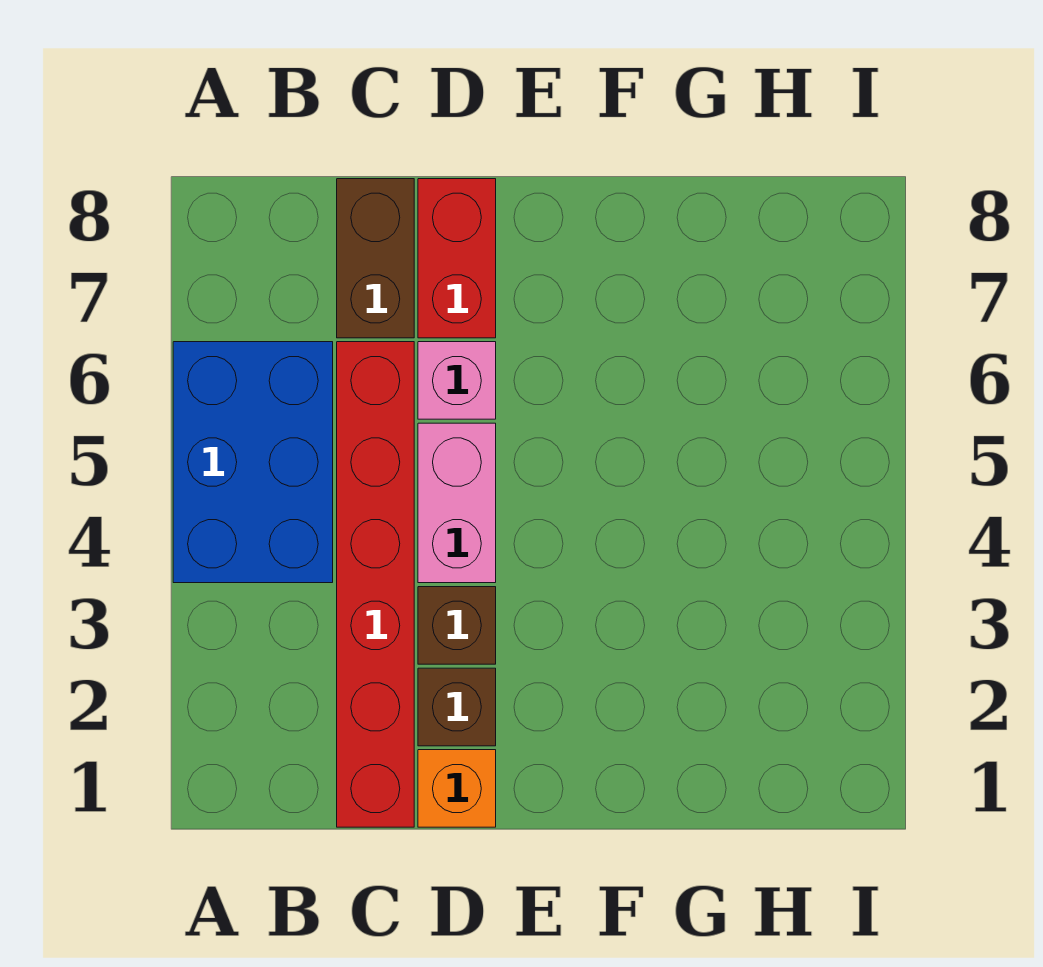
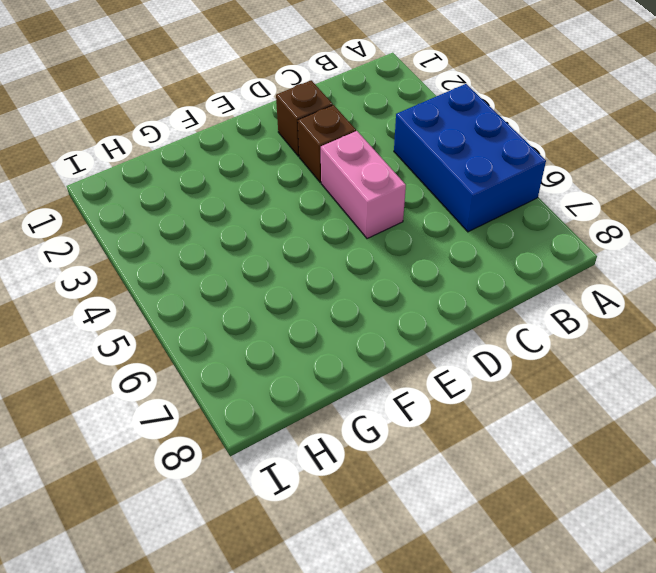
none -> red brick C1:C6 level 1
none -> brown brick C7:C8 level 1

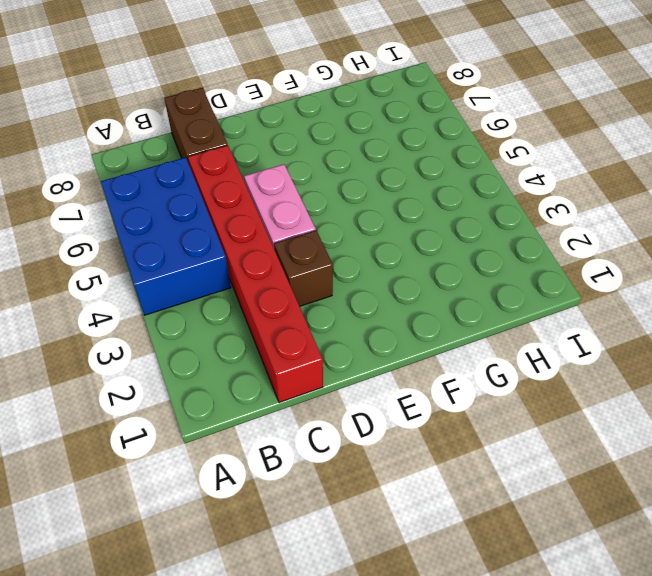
none -> orange brick D1 level 1
none -> brown brick D2 level 1

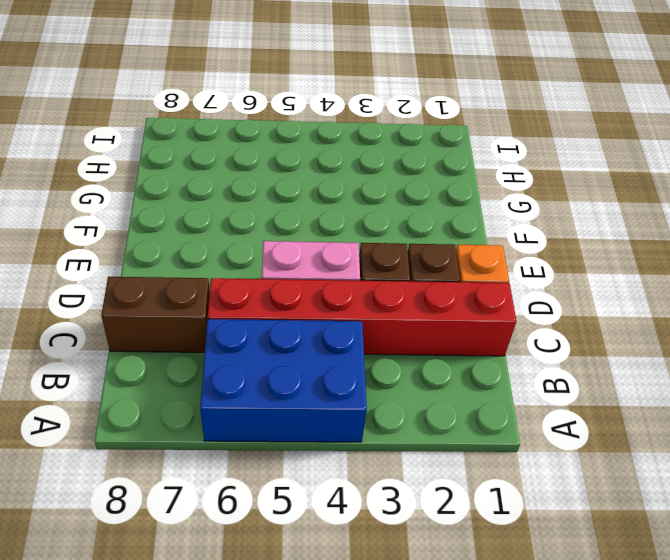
none -> pink brick D6 level 1
none -> red brick D7:D8 level 1

